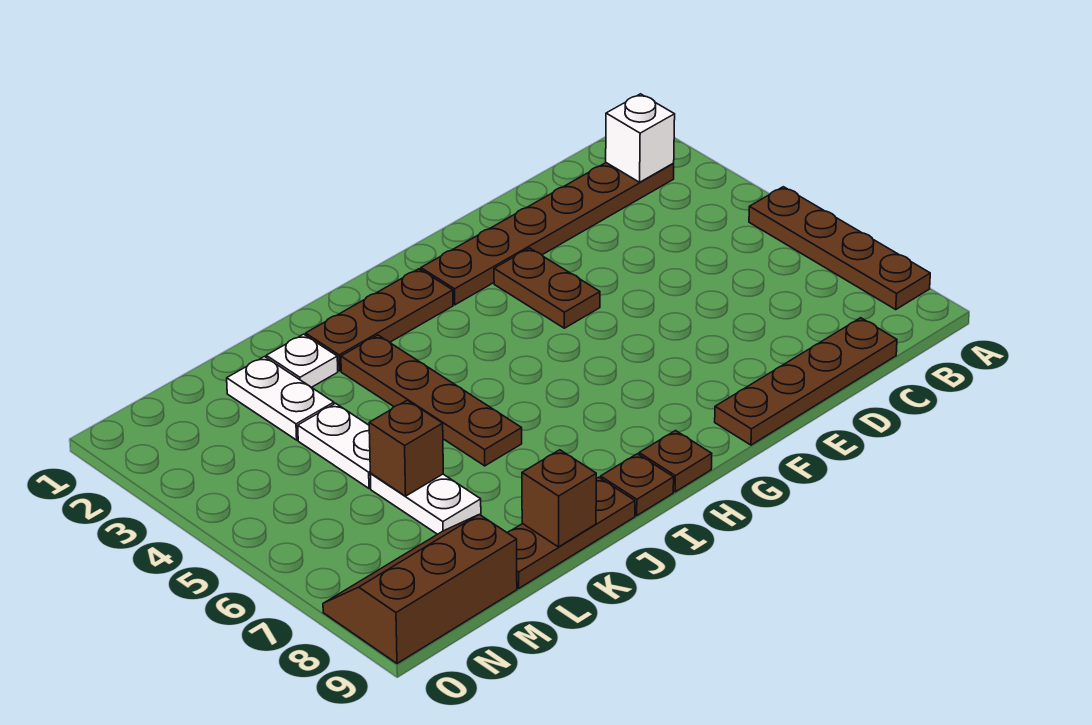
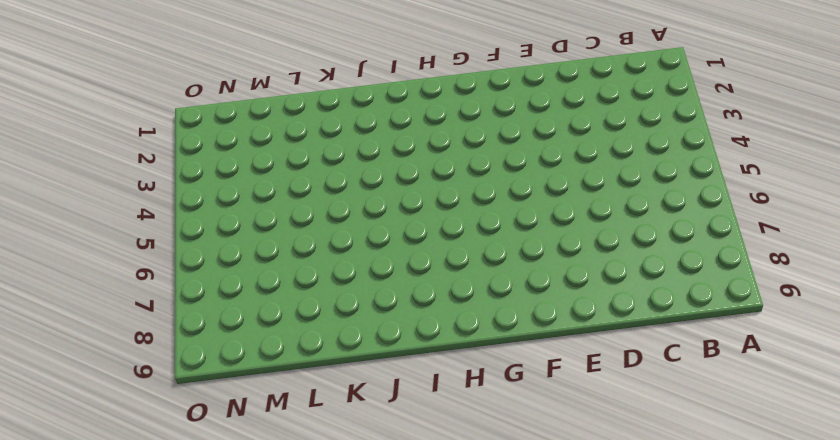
none -> brown plate A5:A8 level 1
none -> brown plate B2:G2 level 1
none -> brown plate C9:F9 level 1

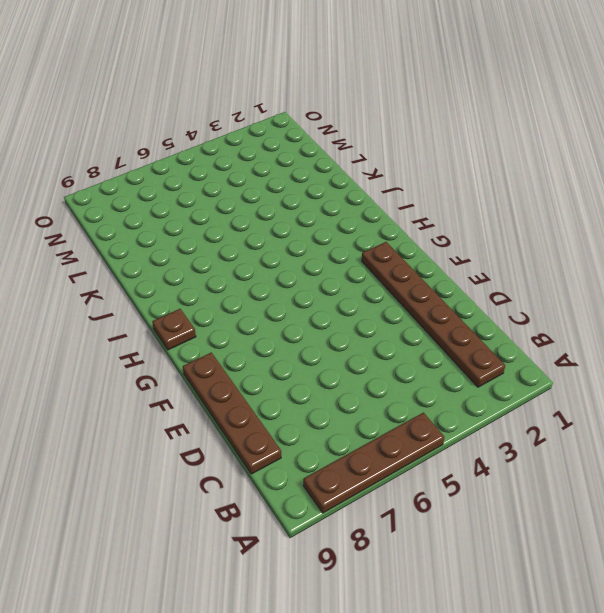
none -> brown plate F3:F4 level 1
none -> brown plate H2:J2 level 1
none -> brown plate I9 level 1

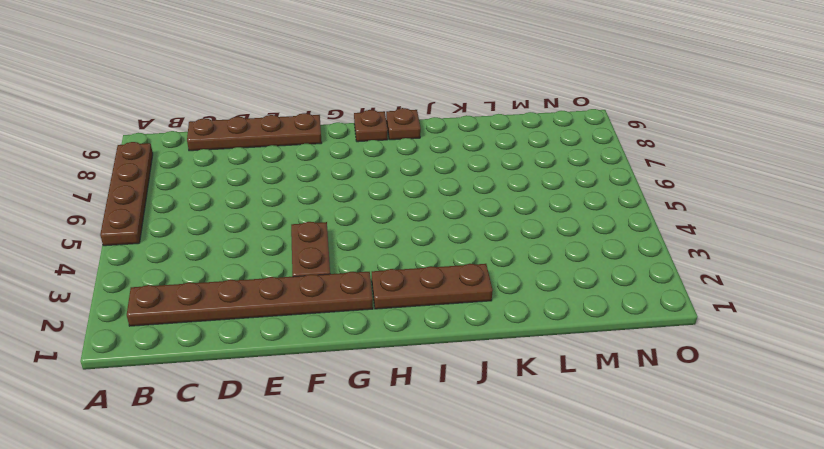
none -> brown plate J3:J6 level 1
none -> brown plate J9:L9 level 1
none -> white plate K2 level 1

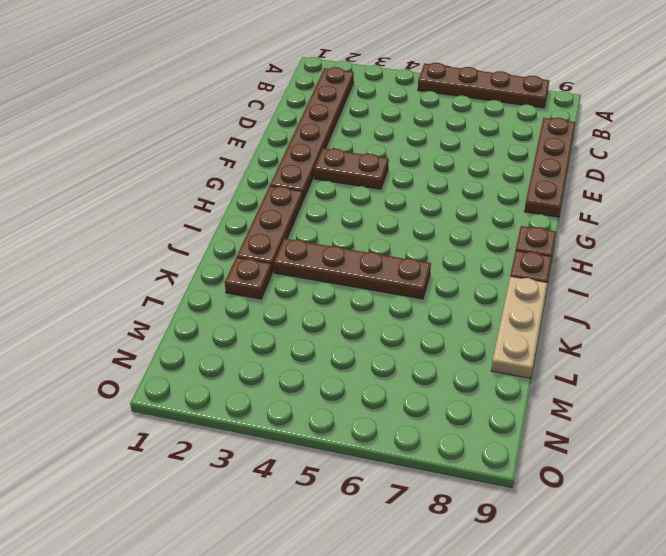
tan plate J9:L9 level 1 -> brown plate J9:L9 level 1
brown plate K2 level 1 -> white plate K2 level 1
none -> white plate L2:L3 level 1
none -> white plate L4:L5 level 1
none -> white plate L6:L7 level 1

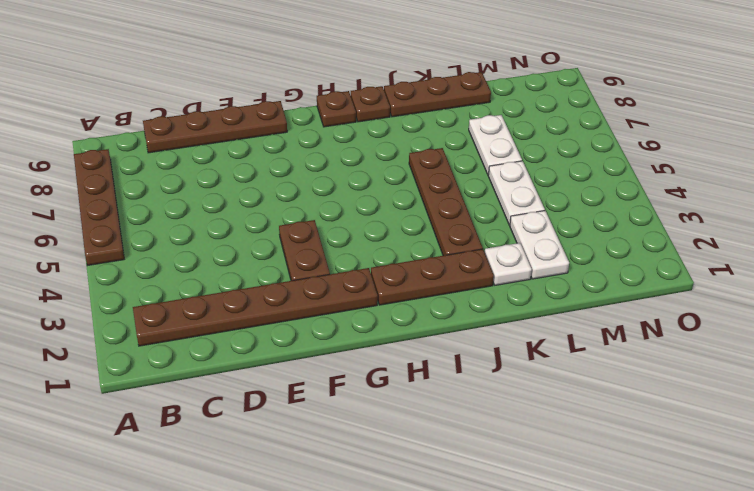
none -> brown slope M8:O9 level 1 top 9
none -> white brick B2 level 2
none -> brown brick K9 level 2

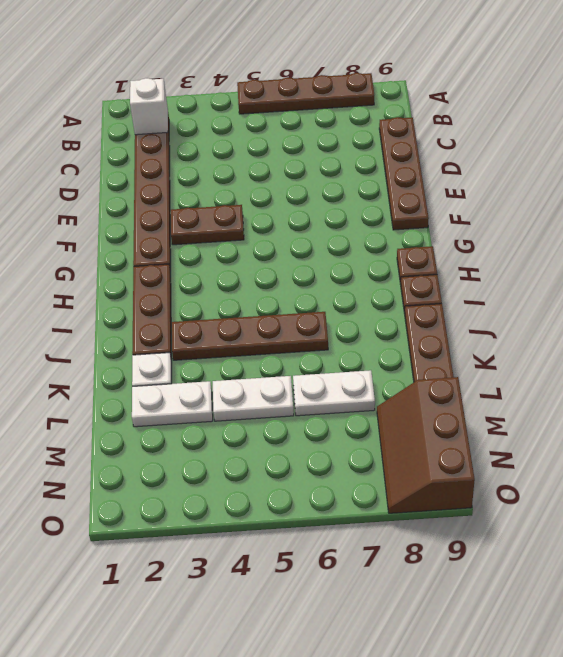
none -> brown brick K9 level 2
none -> brown brick L6 level 2

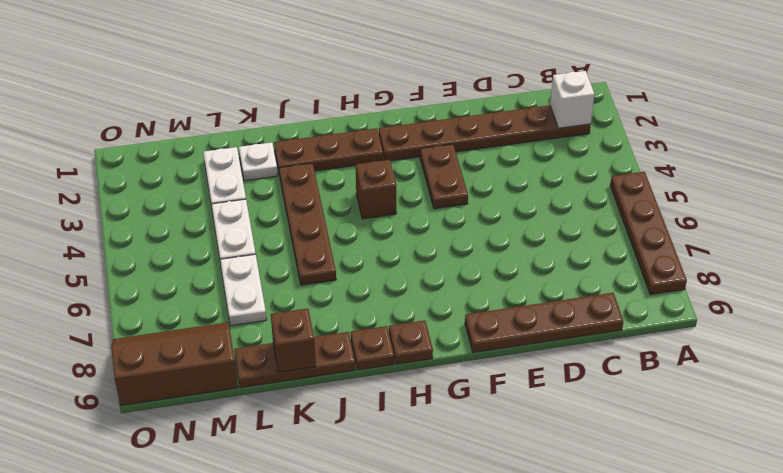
brown brick H4 level 1 -> brown brick L6 level 2

